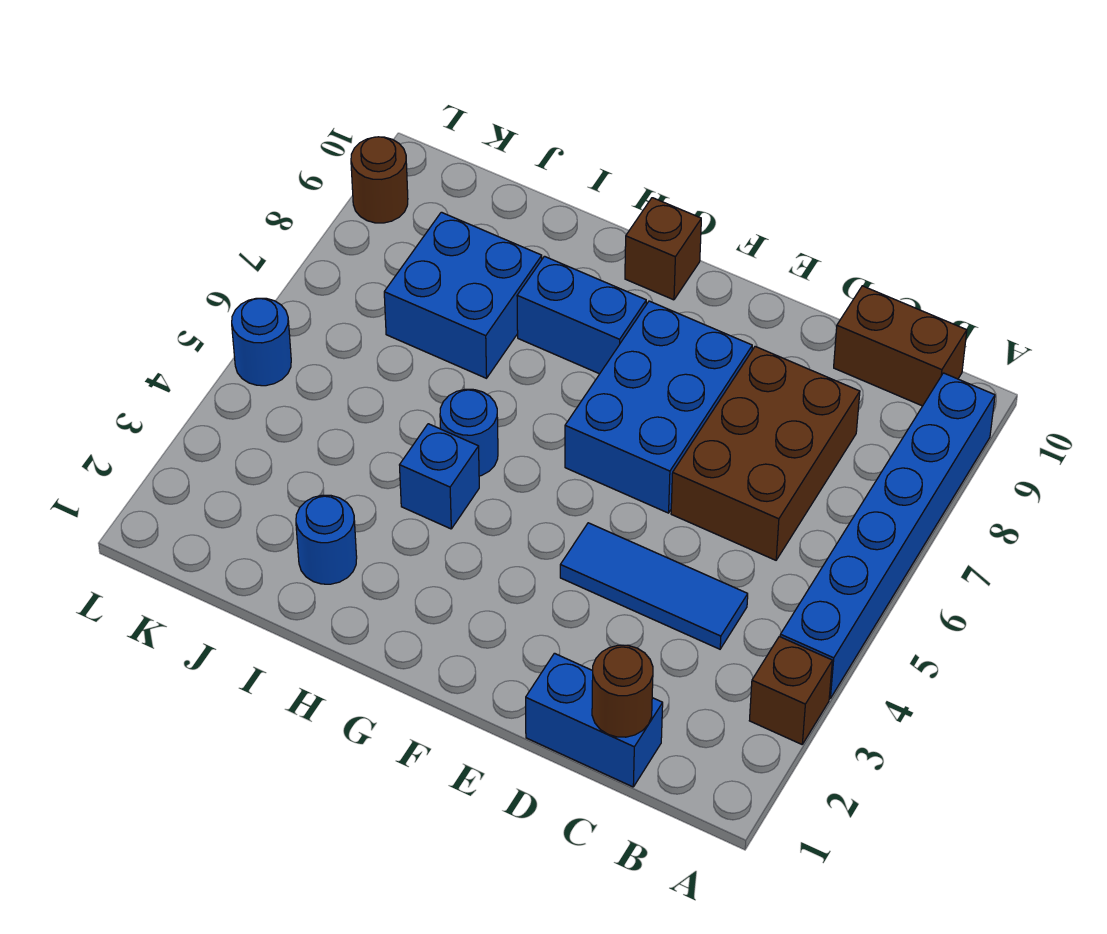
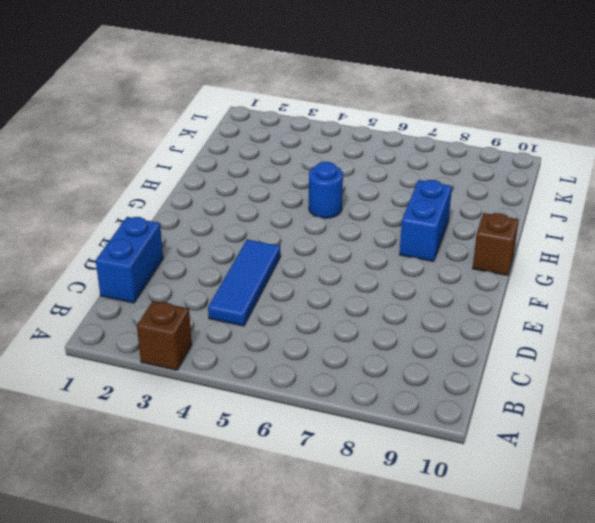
none -> blue brick A4:A9 level 1
none -> brown brick B10:C10 level 1
none -> brown brick C6:D8 level 1

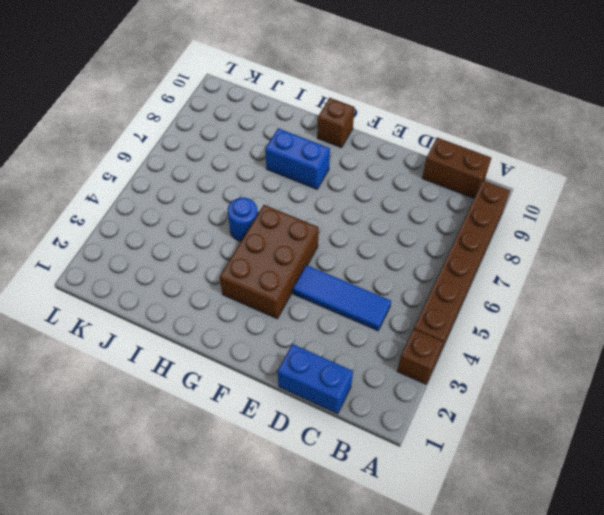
brown brick A4:A9 level 1 -> blue brick A4:A9 level 1
brown brick F3:G5 level 1 -> brown brick C6:D8 level 1
none -> blue brick E6:F8 level 1
none -> blue brick H4 level 1
none -> blue round brick I2 level 1

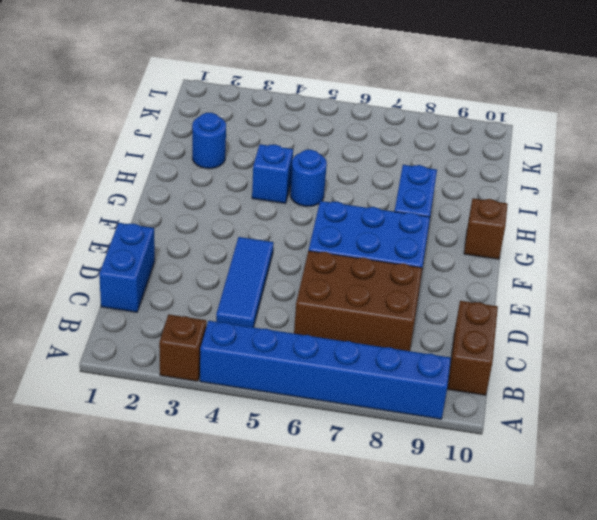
none -> blue brick I7:J8 level 1
none -> blue round brick L5 level 1
none -> brown round brick L9 level 1

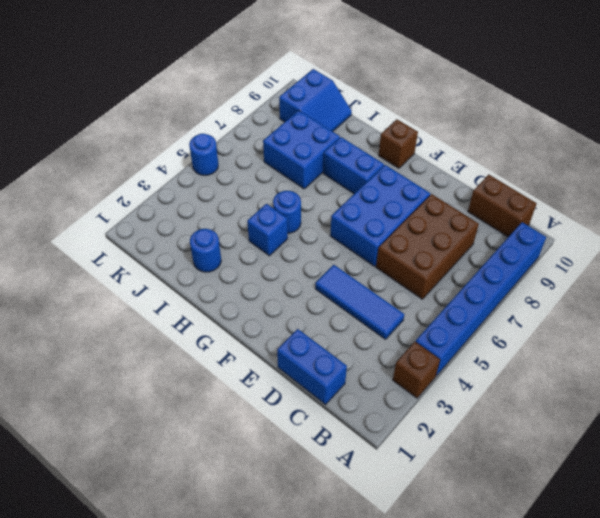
blue slope J9:K10 level 1 top K -> none
none -> brown round brick L9 level 1
none -> brown round brick C1 level 2

